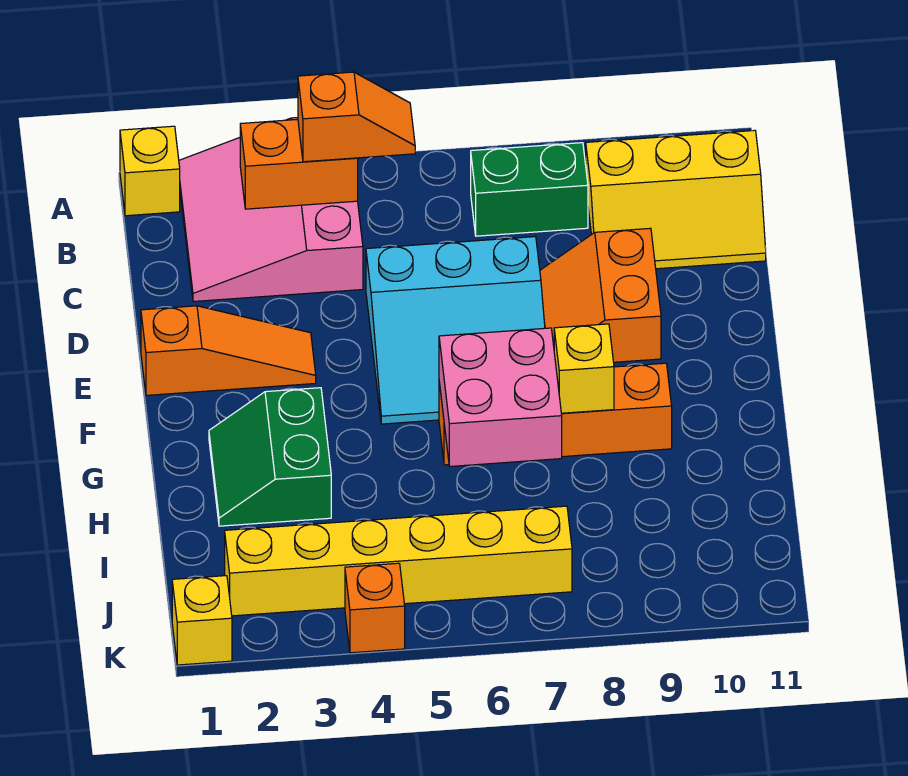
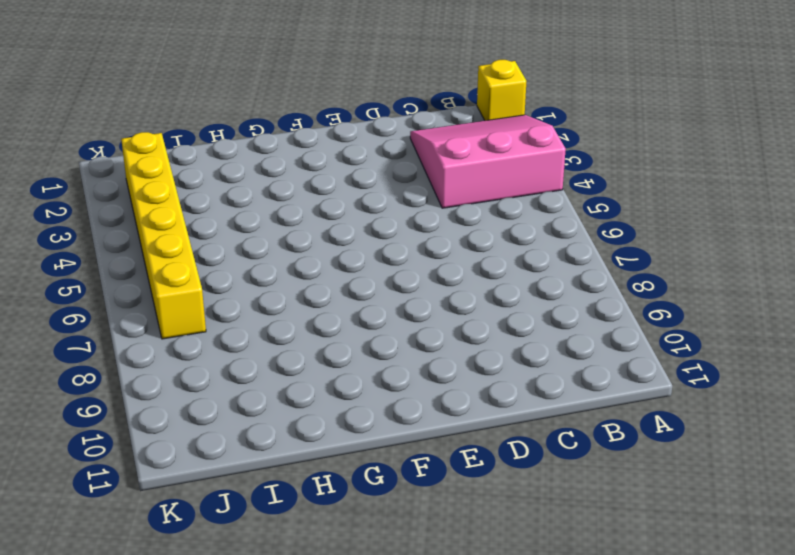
none -> green brick B7:B8 level 1
none -> yellow slope B9:C11 level 1 top B
none -> cyan slope D5:F7 level 1 top D

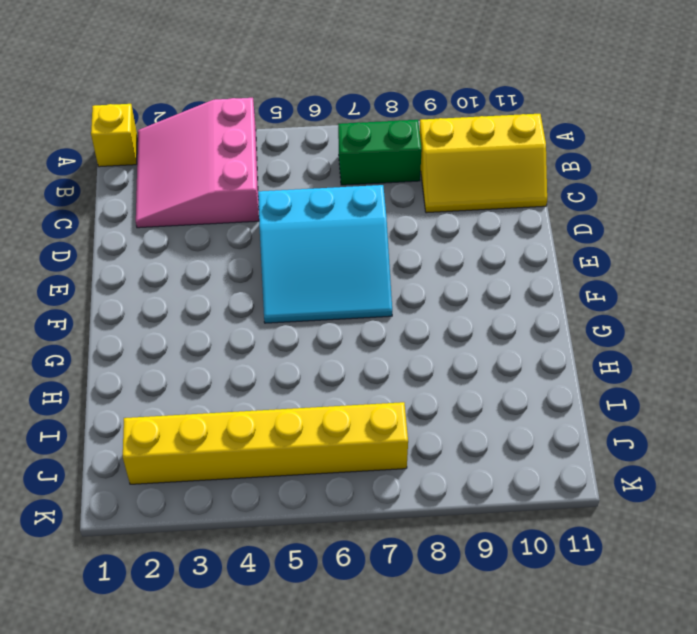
none -> orange slope D8:E9 level 1 top 9
none -> orange slope E1:E3 level 1 top 1
none -> green slope G2:H3 level 1 top 3

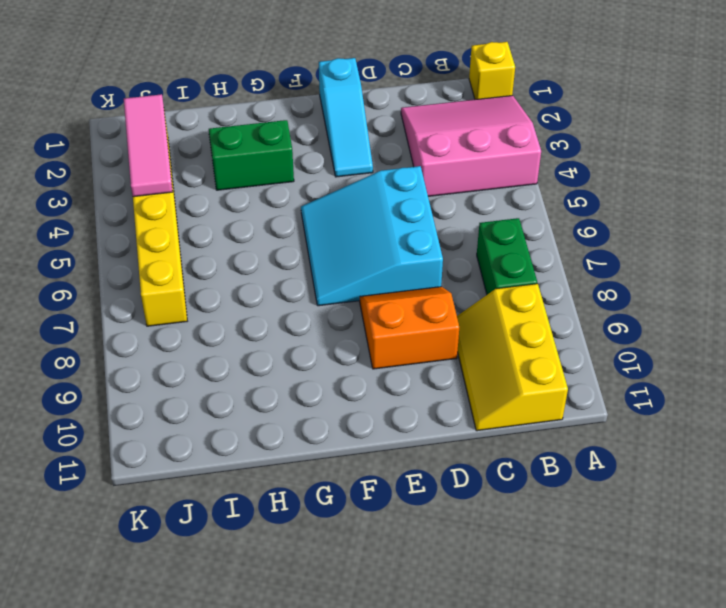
cyan slope E1:E3 level 1 top 1 -> orange slope E1:E3 level 1 top 1
pink tile J2:J4 level 2 -> none
none -> orange brick G6:G9 level 1
none -> yellow brick K1 level 1
none -> orange brick K4 level 1

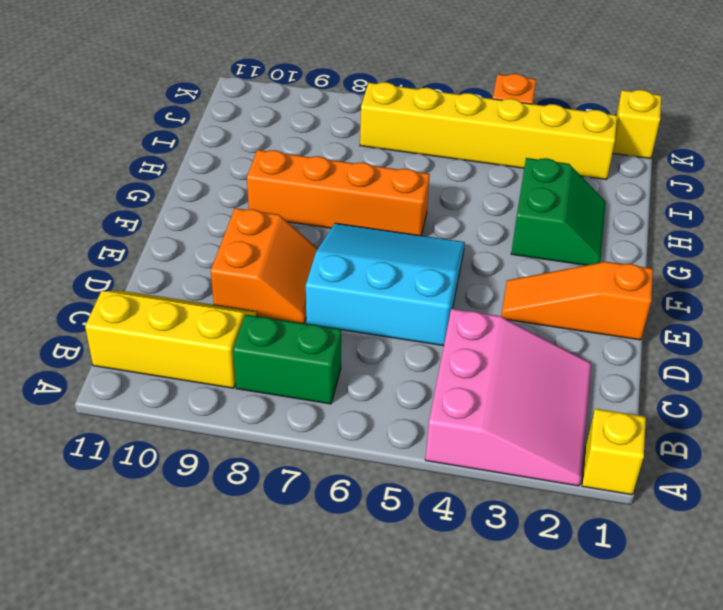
none -> orange brick B3:B4 level 2
none -> pink brick G6:H7 level 2
none -> yellow brick G8 level 2

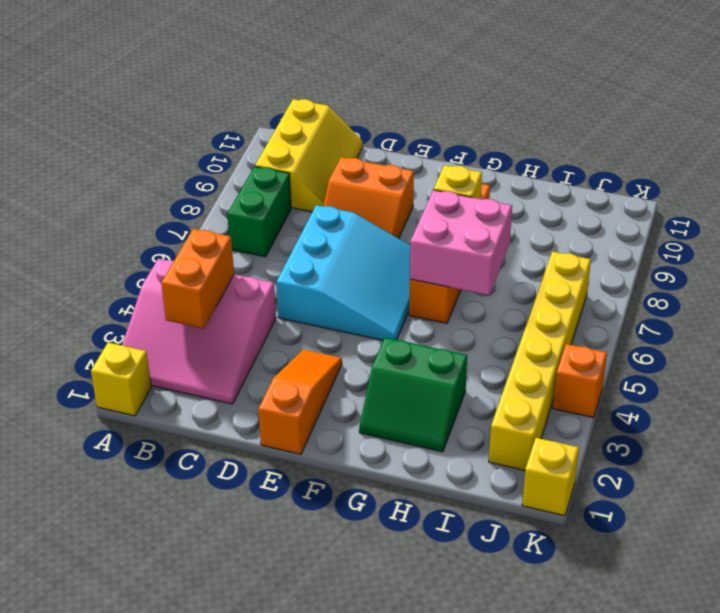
none -> orange slope B4:B5 level 3 top 4

